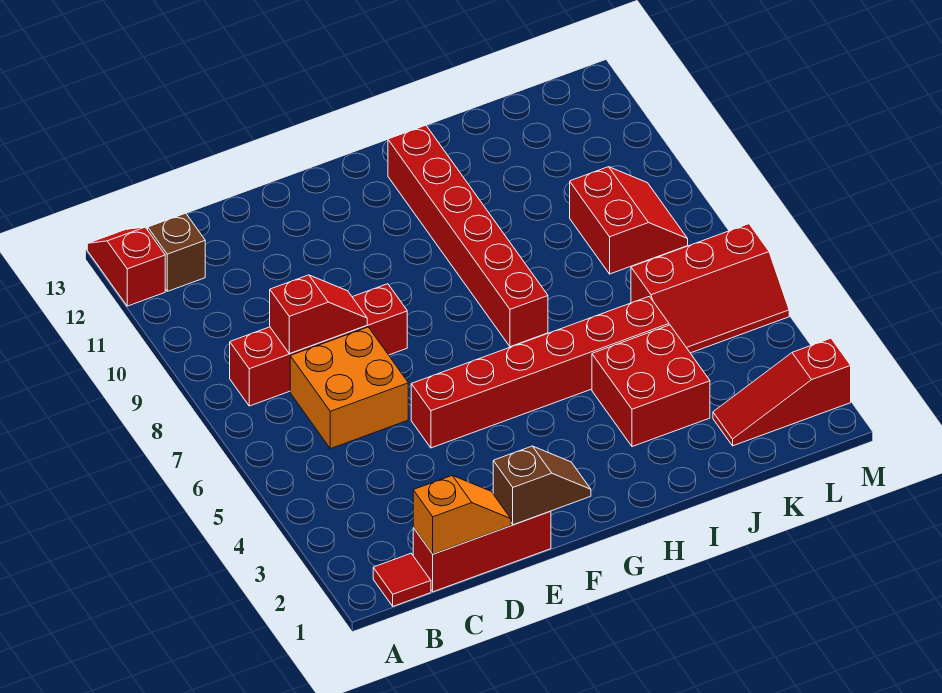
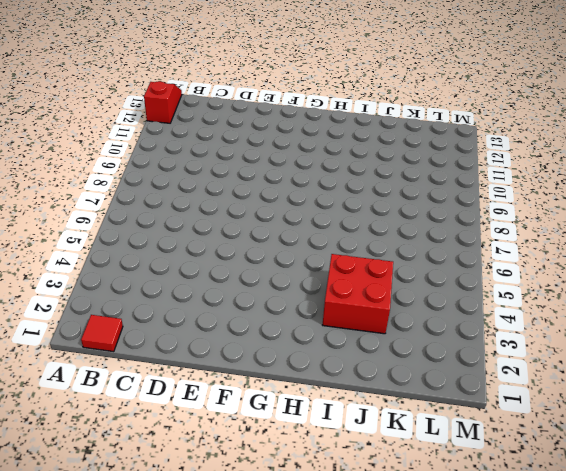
none -> red brick B8:E8 level 1
none -> brown brick B12 level 1
none -> red brick C1:E1 level 1

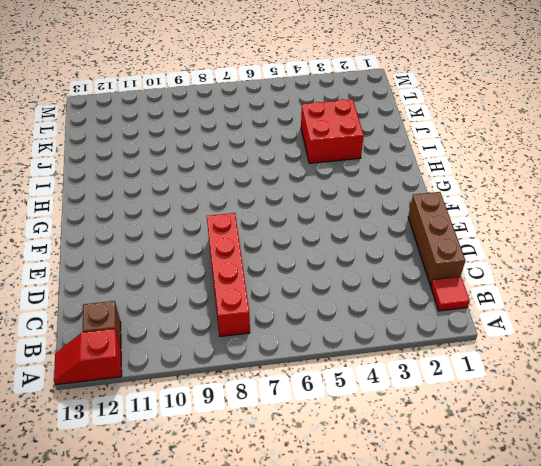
brown brick C1:E1 level 1 -> red brick C1:E1 level 1
none -> orange brick C6:D7 level 1
none -> red brick E5:J5 level 1
none -> red brick H7:H12 level 1

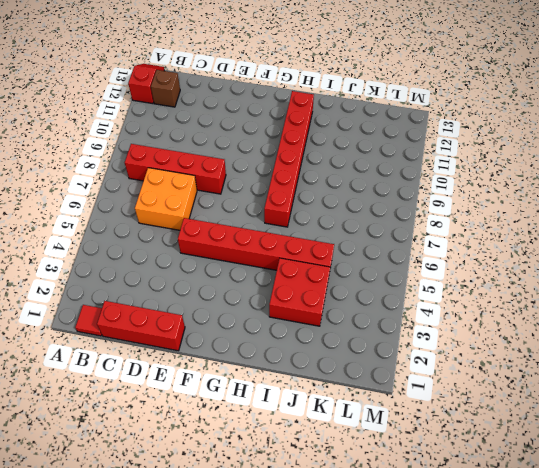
none -> red slope K2:M2 level 1 top M
none -> red slope K5:M6 level 1 top 6
none -> red slope K8:L9 level 1 top K

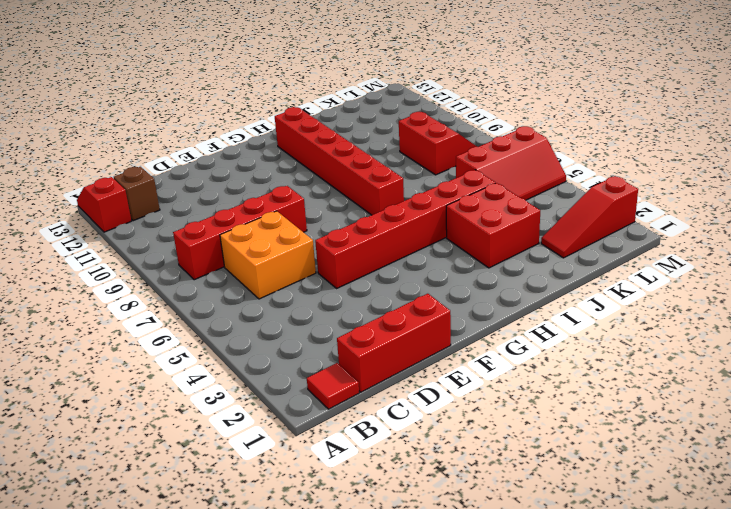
none -> orange slope C1:D1 level 2 top C
none -> red slope C8:D8 level 2 top C
none -> brown slope E1:F1 level 2 top E

